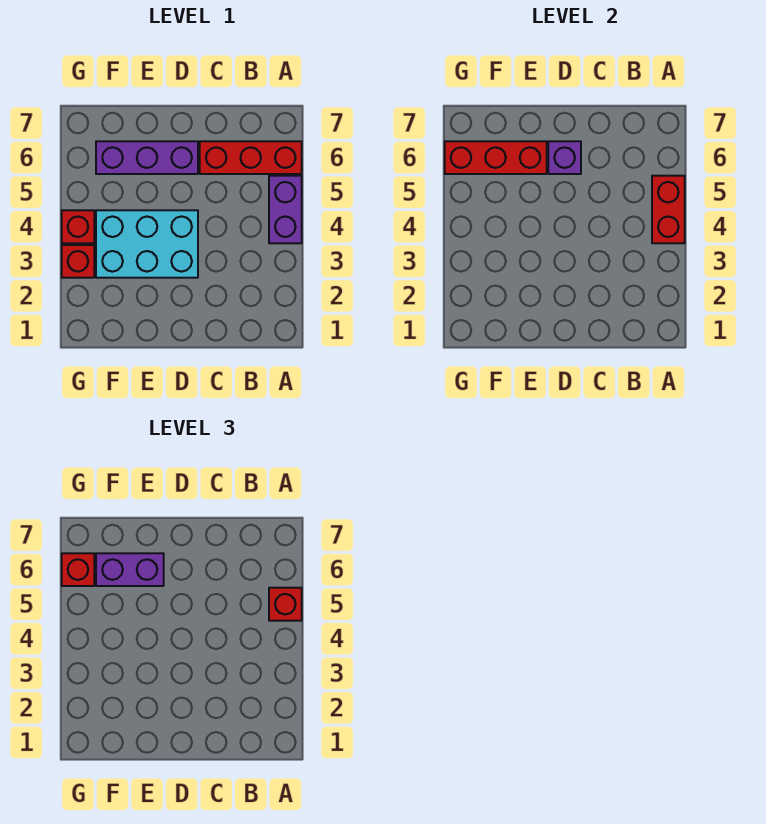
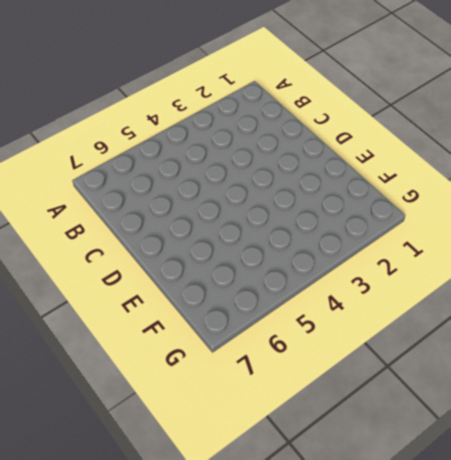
none -> purple brick A4:A5 level 1
none -> red brick A6:C6 level 1
none -> cyan brick D3:F4 level 1

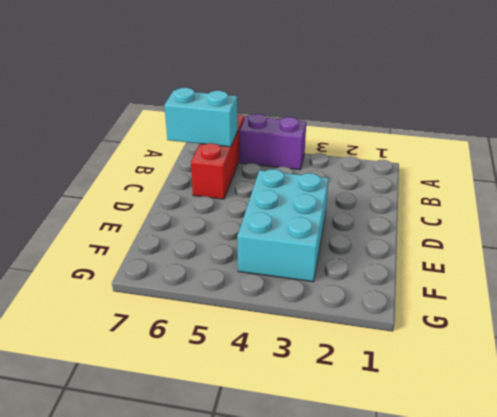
cyan brick B6:B7 level 2 -> none
none -> purple brick D6:F6 level 1
none -> red brick G3 level 1
none -> red brick G4 level 1

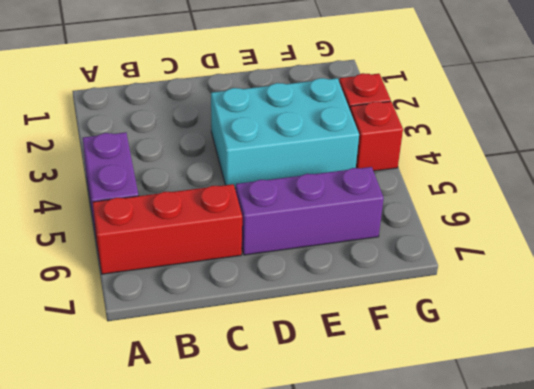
none -> red brick A4:A5 level 2
none -> purple brick D6 level 2
none -> red brick E6:G6 level 2

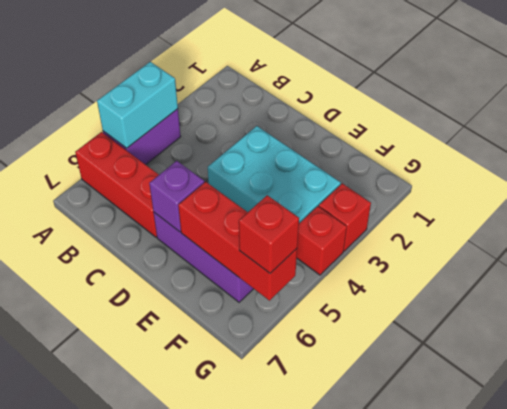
cyan brick A4:A5 level 2 -> red brick A4:A5 level 2
none -> red brick A5 level 3
none -> purple brick E6:F6 level 3

